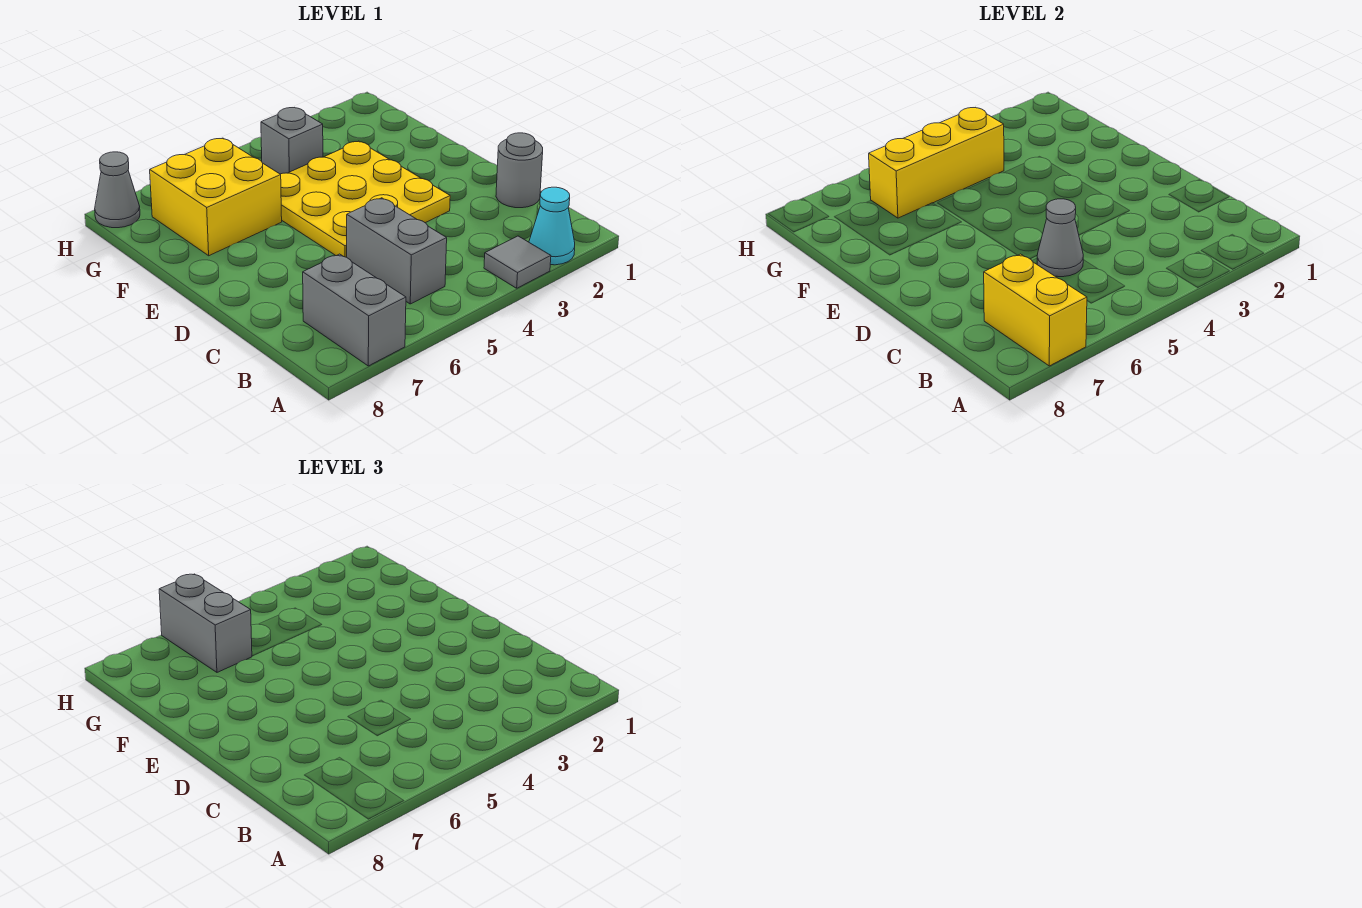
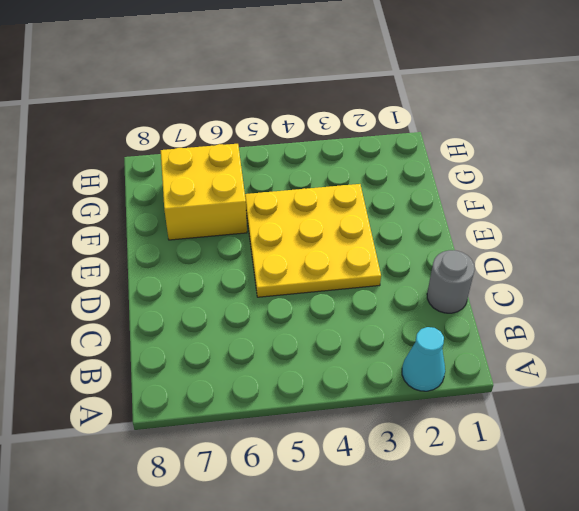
none -> grey tile A3 level 1
none -> grey brick A7:B7 level 1
none -> grey brick B5:C5 level 1

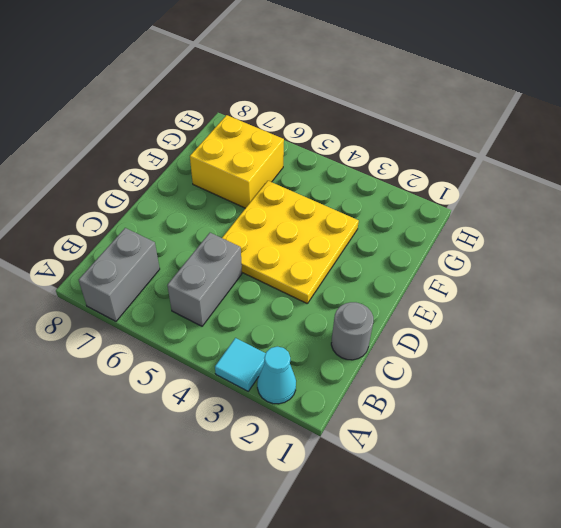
cyan tile A3 level 1 -> grey tile A3 level 1
none -> grey brick G4 level 1
none -> grey cone H8 level 1
none -> yellow brick A7:B7 level 2

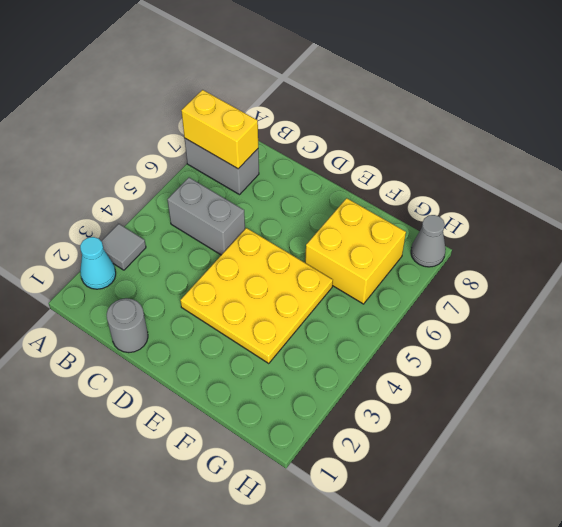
none -> grey brick G4 level 1
none -> grey cone C5 level 2
none -> yellow brick G4:G6 level 2

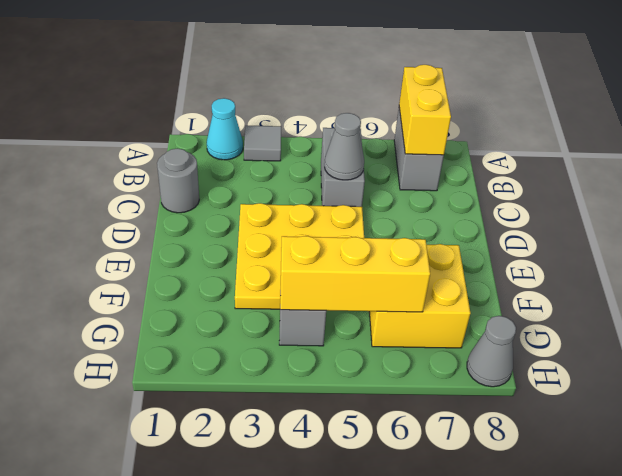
none -> grey brick G6:H6 level 3

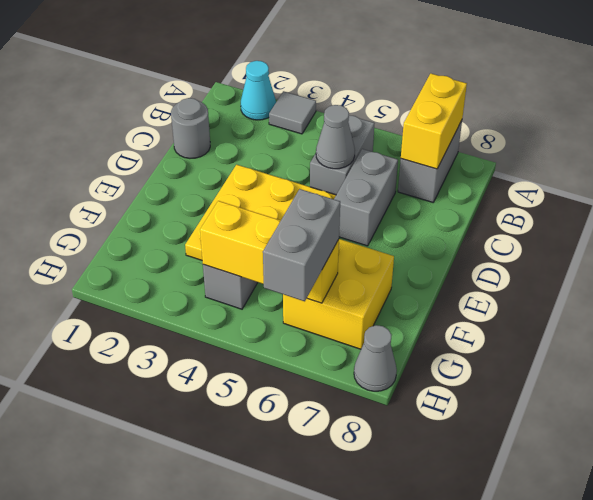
grey brick C6:D6 level 1 -> none

